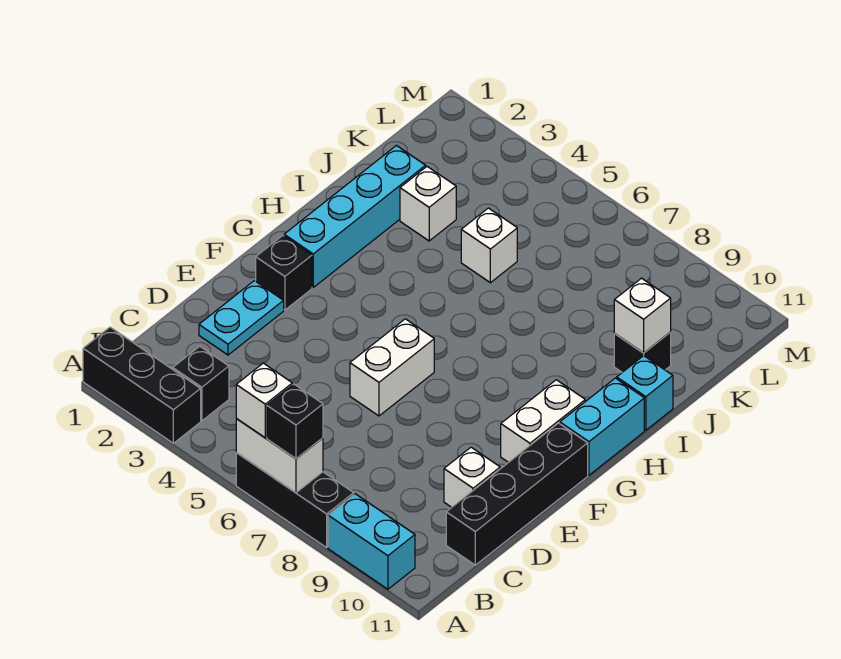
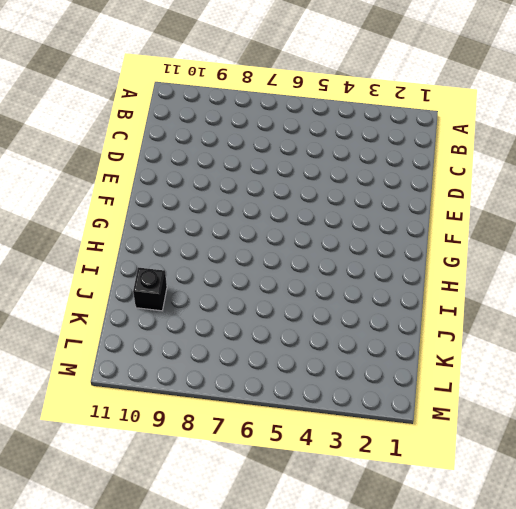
none -> black brick A1:A3 level 1
none -> black brick A6:A8 level 1
none -> cyan brick A9:A10 level 1

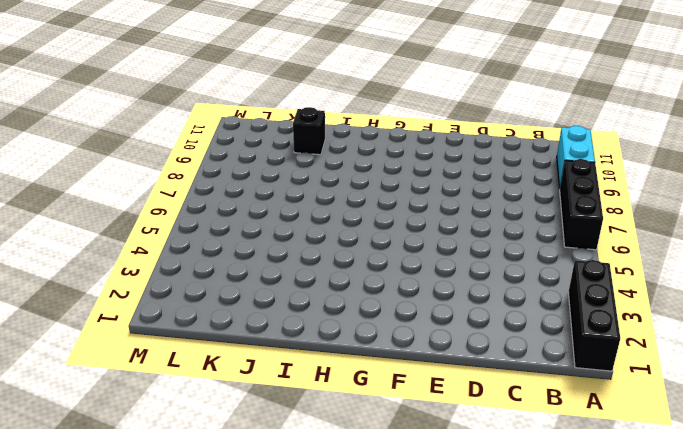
none -> black brick B3 level 1
none -> black brick C11:F11 level 1
none -> cyan plate D2:E2 level 1

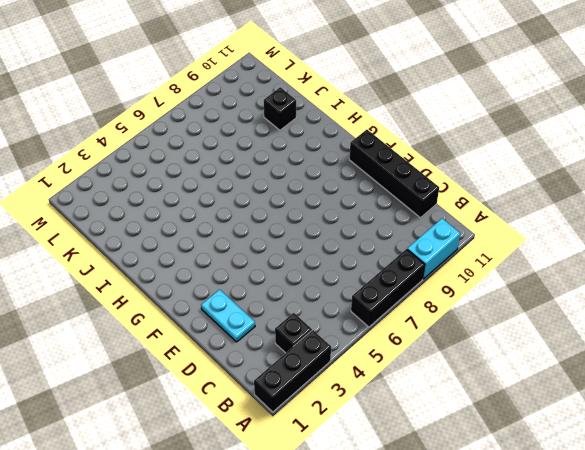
none -> white brick D10 level 1
none -> white brick E6:F6 level 1
none -> black brick F2 level 1

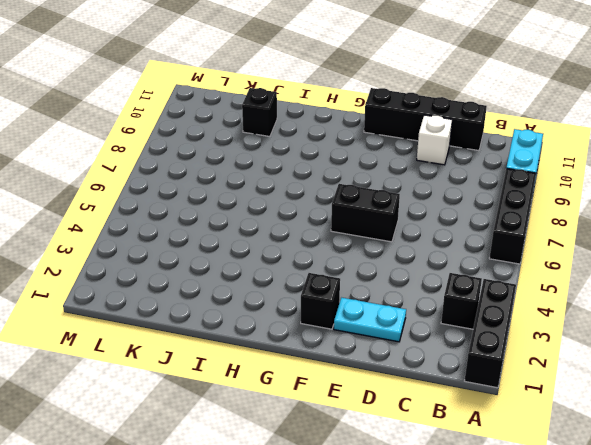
black brick E6:F6 level 1 -> white brick E6:F6 level 1
none -> white brick F10:G10 level 1
none -> cyan brick G2:J2 level 1
none -> cyan brick G11:H11 level 1

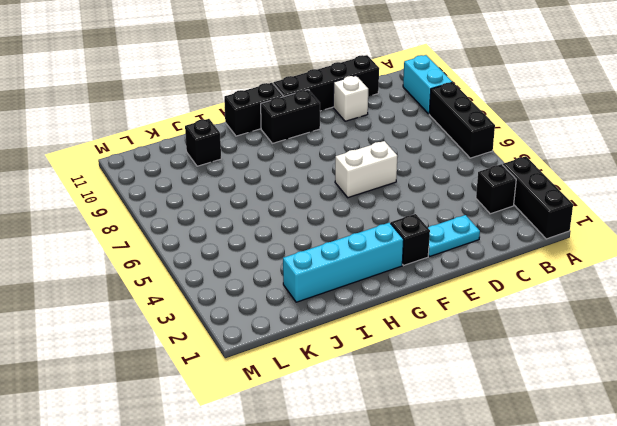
black brick F10:G10 level 1 -> white brick F10:G10 level 1
black brick G11:H11 level 1 -> cyan brick G11:H11 level 1
none -> cyan brick I11 level 1
none -> white brick J3 level 1
none -> white brick J5 level 1

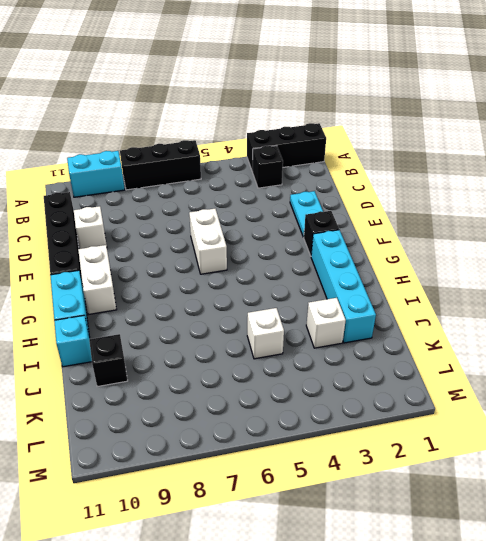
none -> white brick A6:A7 level 2
none -> white brick J10 level 2
none -> white brick A6 level 3

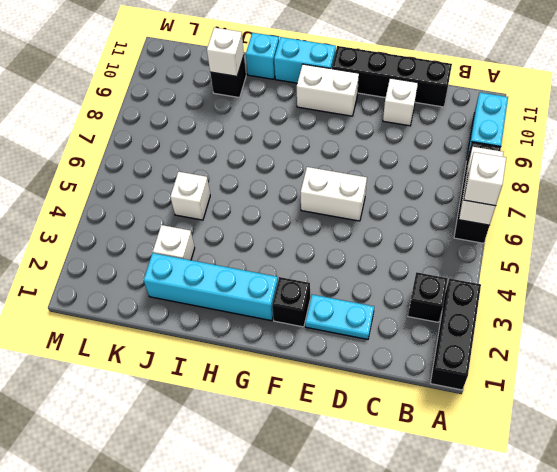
none -> black brick A7 level 3

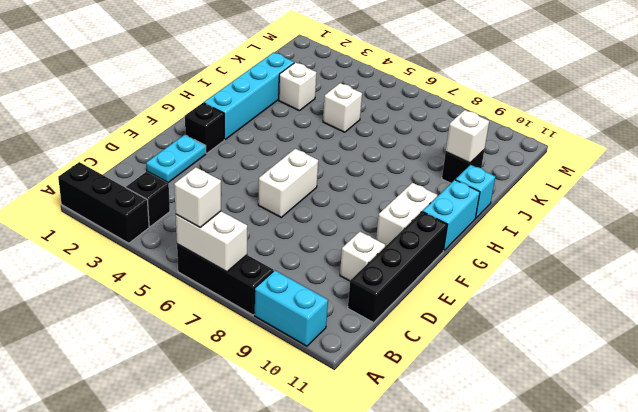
none -> black brick A7 level 3

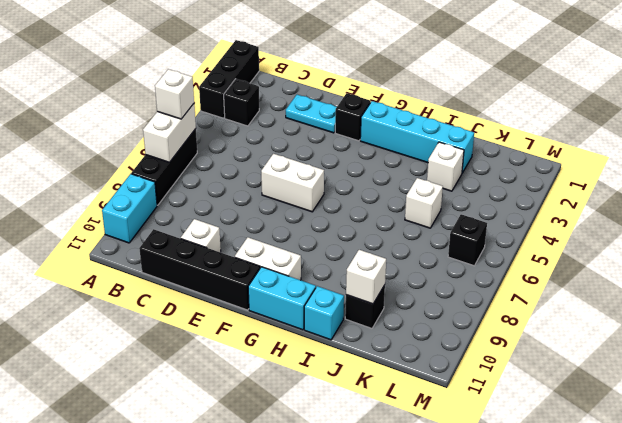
black brick L6 level 1 -> black brick A7 level 3

